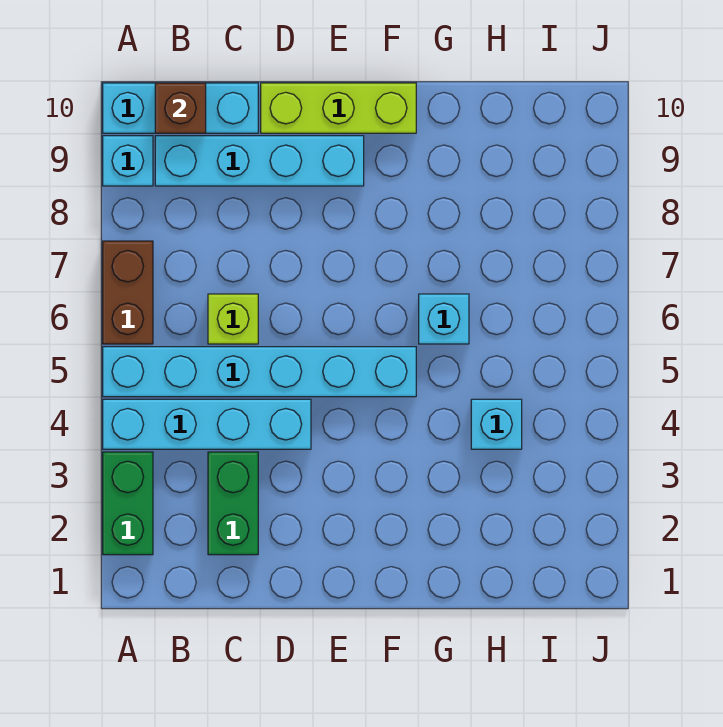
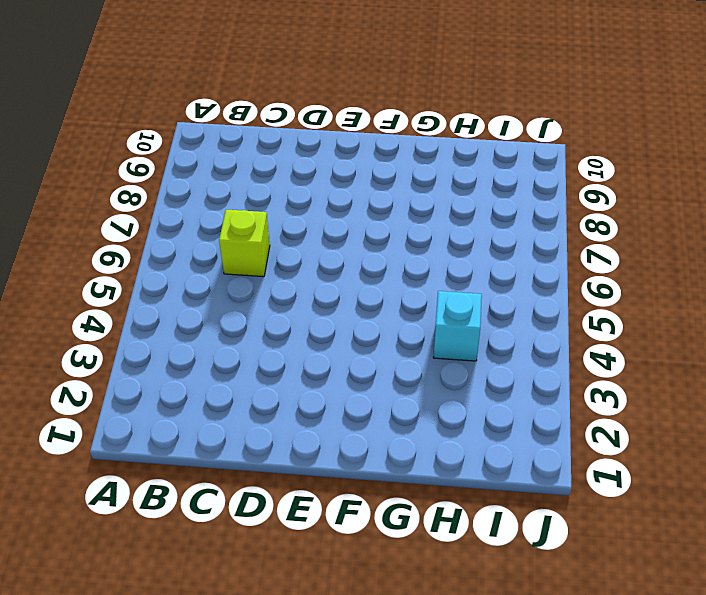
none -> green brick A2:A3 level 1
none -> cyan brick A4:D4 level 1
none -> cyan brick A5:F5 level 1

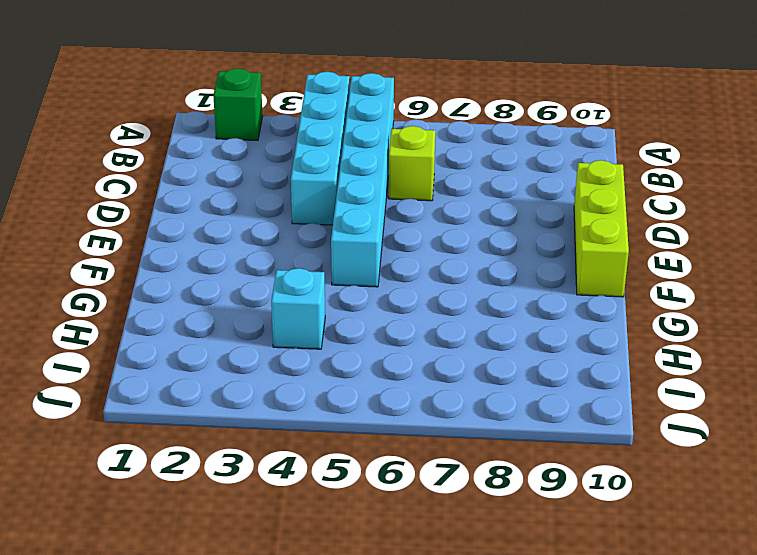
green brick A2 level 1 -> green brick A2:A3 level 1
none -> brown brick A6:A7 level 1
none -> cyan brick A9 level 1
none -> cyan brick A10:C10 level 1

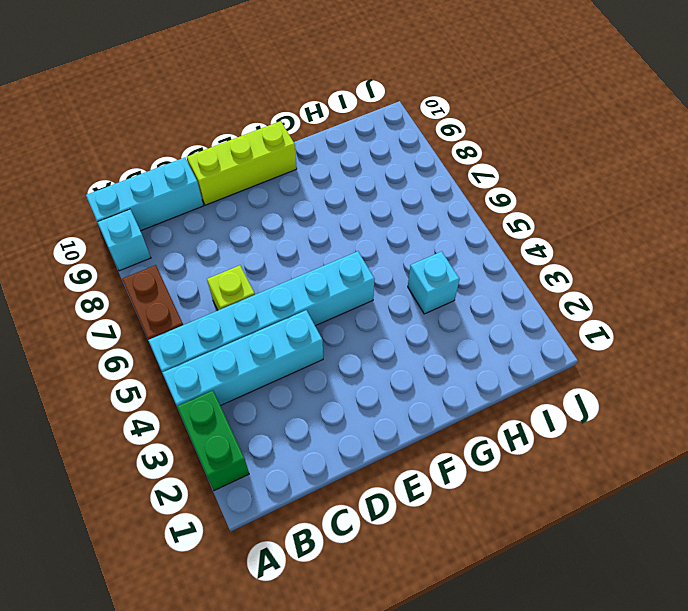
none -> cyan brick B9:E9 level 1
none -> green brick C2:C3 level 1
none -> cyan brick G6 level 1

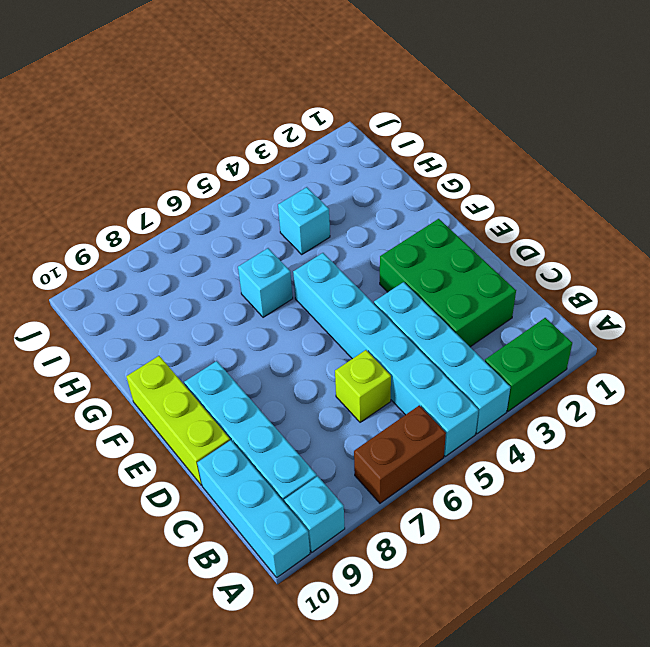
green brick C2:E3 level 1 -> green brick C2:C3 level 1
none -> brown brick B10 level 2

